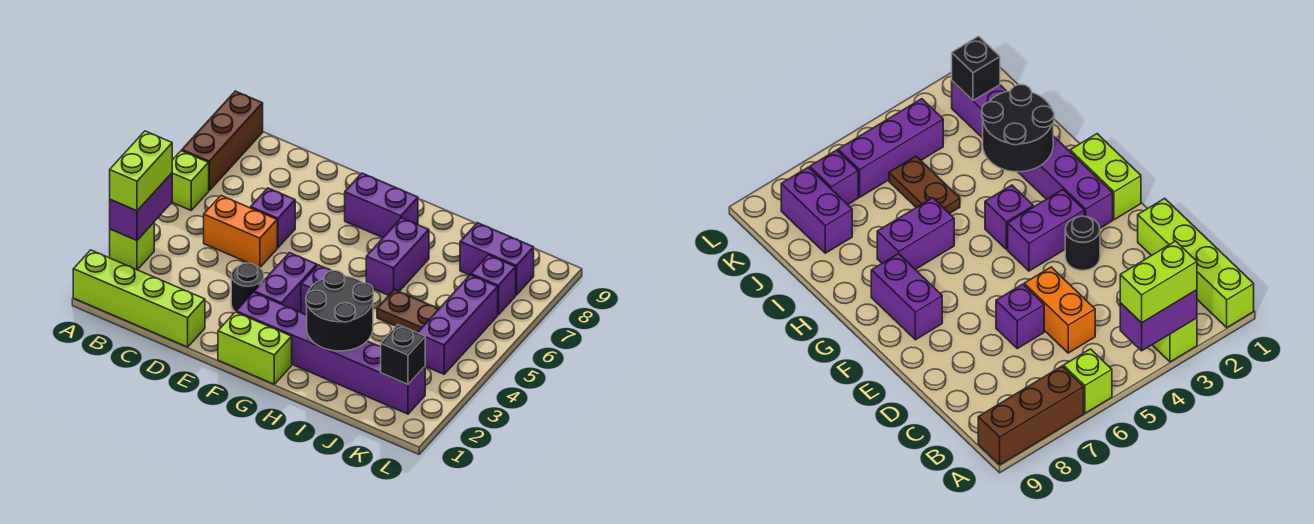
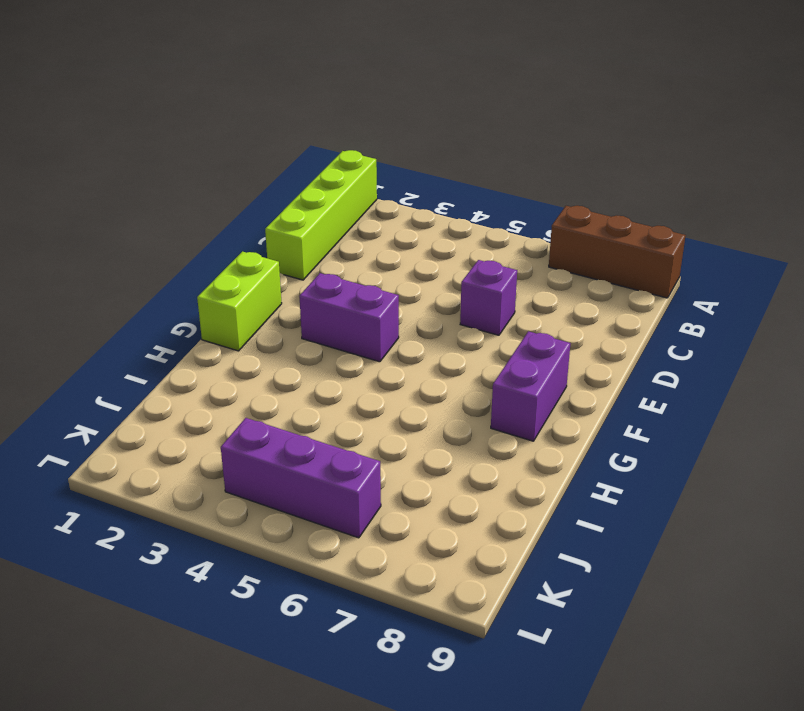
none -> lime brick A3 level 1
none -> lime brick A6 level 1
none -> orange brick C5:D5 level 1

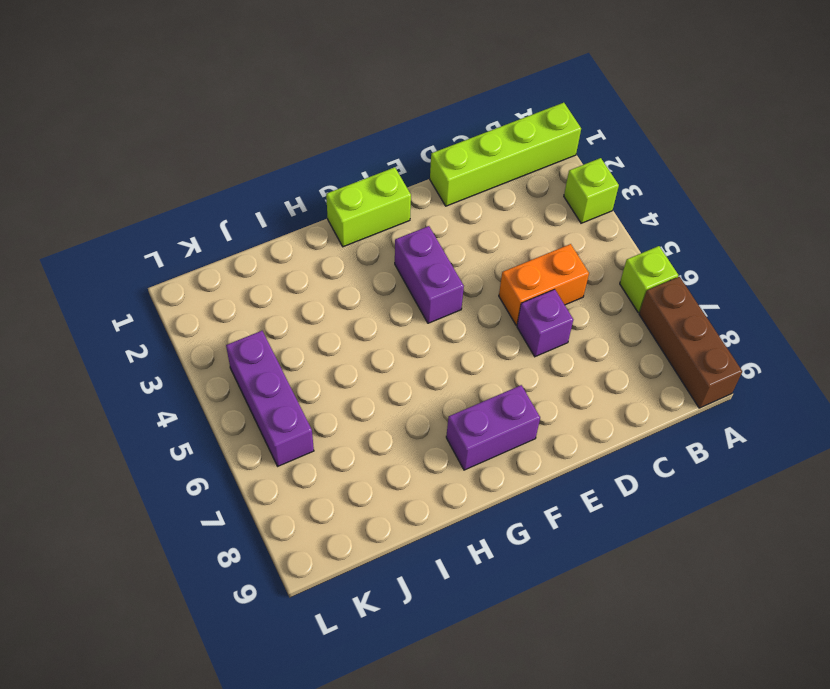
none -> black round brick E3 level 1
none -> purple brick F2:K2 level 1
none -> purple brick G4 level 1

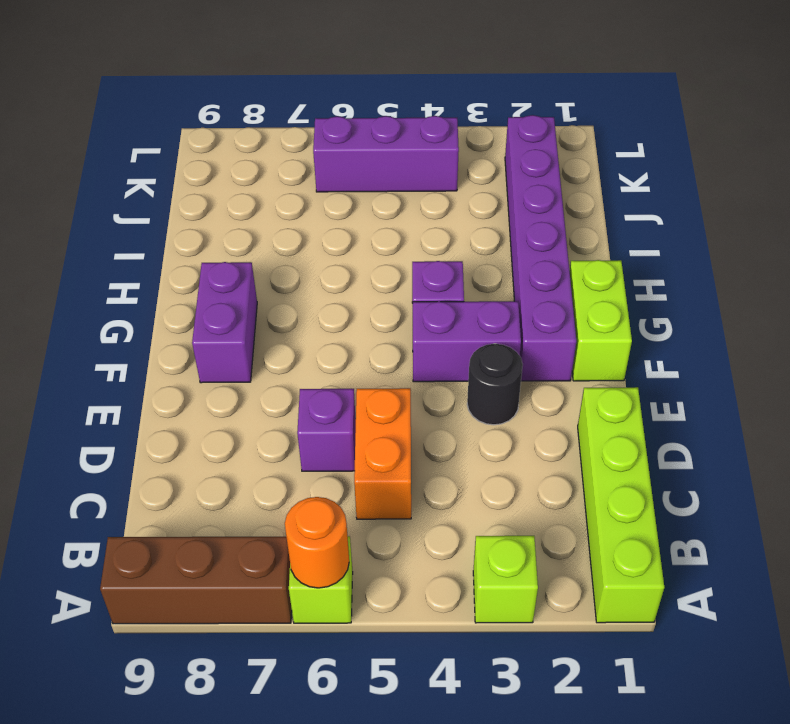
orange round brick A6 level 2 -> none
none -> purple brick H6:H7 level 1
none -> brown plate I5:J5 level 1
none -> purple brick J8:K8 level 1

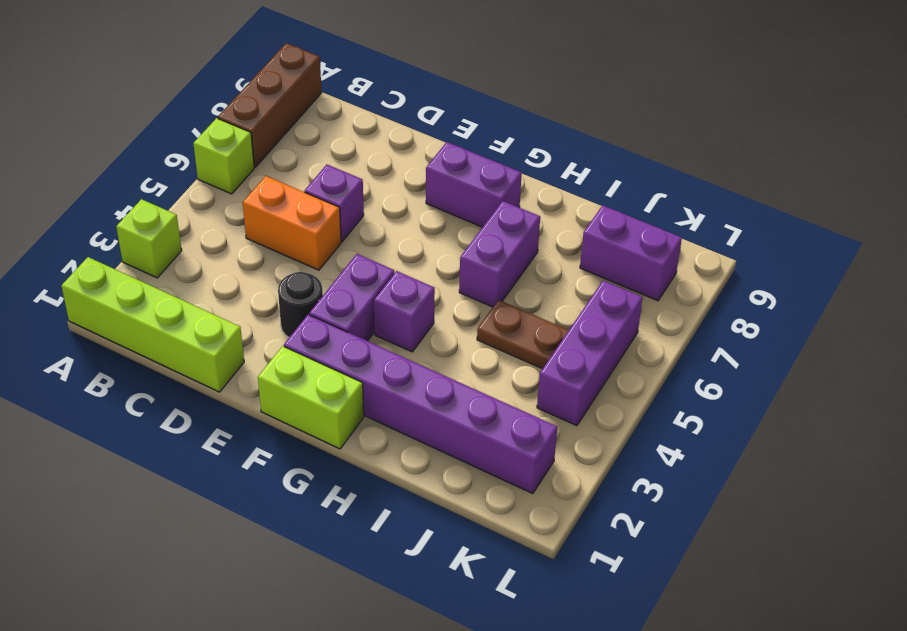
none -> purple brick K7 level 1
none -> purple brick A3:A4 level 2
none -> black round brick H2:I3 level 2

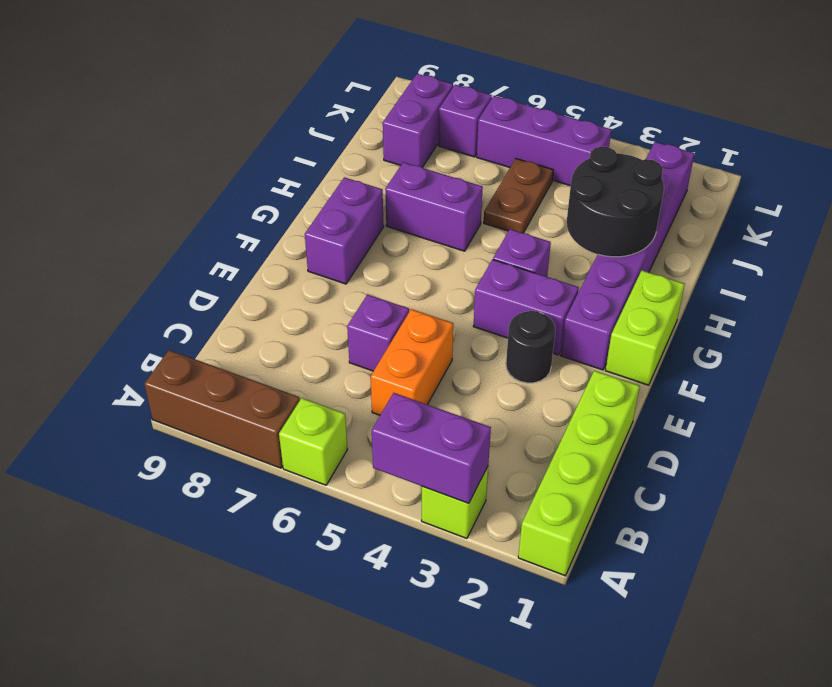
none -> black brick K2 level 2
none -> lime brick A3:A4 level 3

